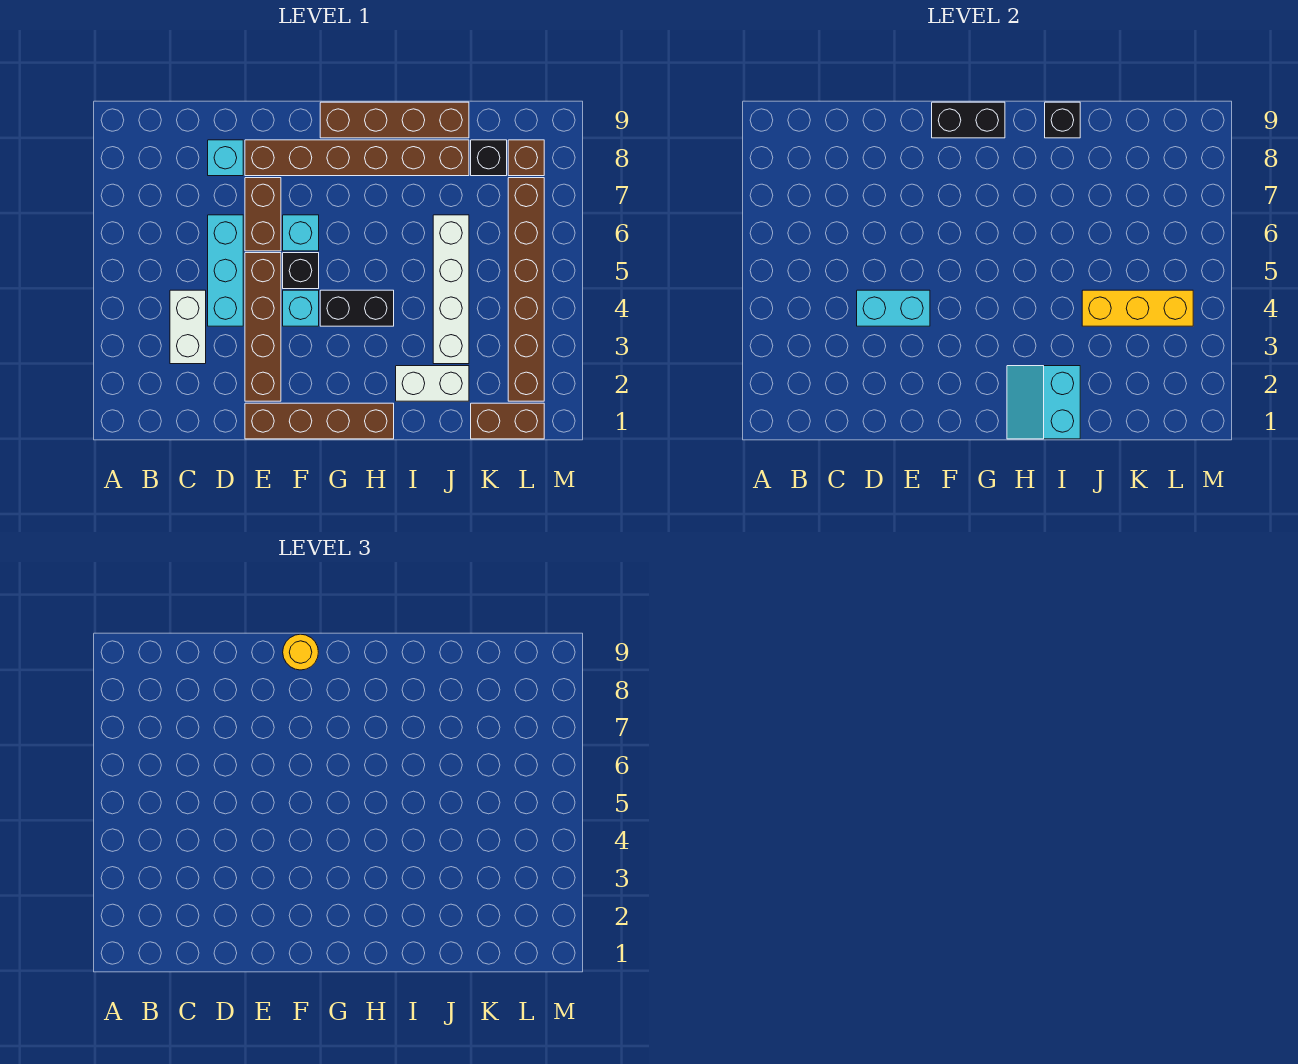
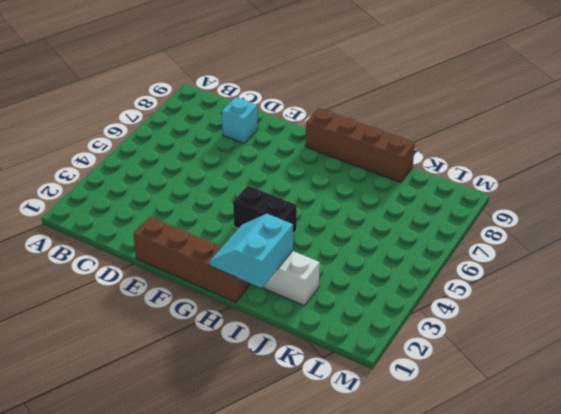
none -> white brick C3:C4 level 1
none -> cyan brick D4:D6 level 1
none -> brown brick E2:E5 level 1

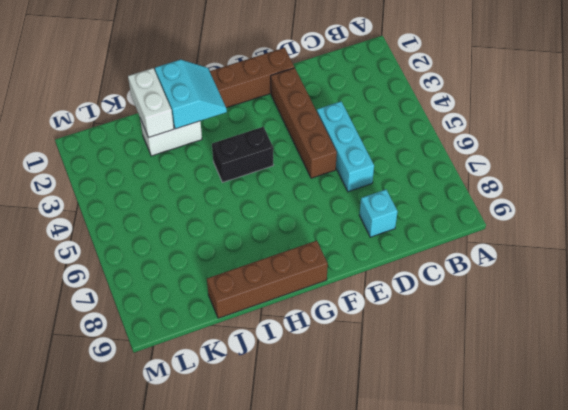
white brick J1:J2 level 2 -> white brick C3:C4 level 1
none -> brown brick E6:E7 level 1
none -> brown brick E8:J8 level 1
none -> cyan brick F4 level 1

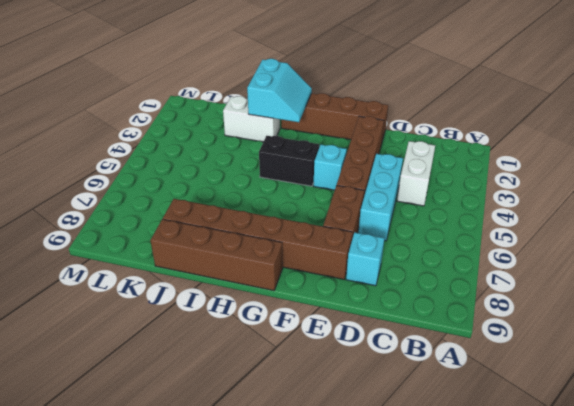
none -> black brick F5 level 1
none -> cyan brick F6 level 1
none -> white brick J3:J6 level 1

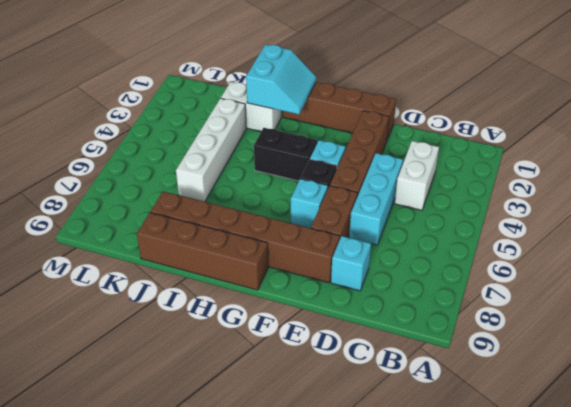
none -> brown brick K1:L1 level 1
none -> black brick K8 level 1
none -> brown brick L2:L7 level 1

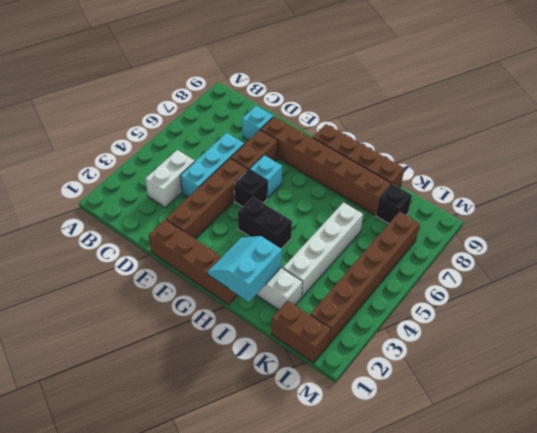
none -> cyan brick F4 level 1
none -> brown brick L8 level 1
none -> cyan brick D4:E4 level 2

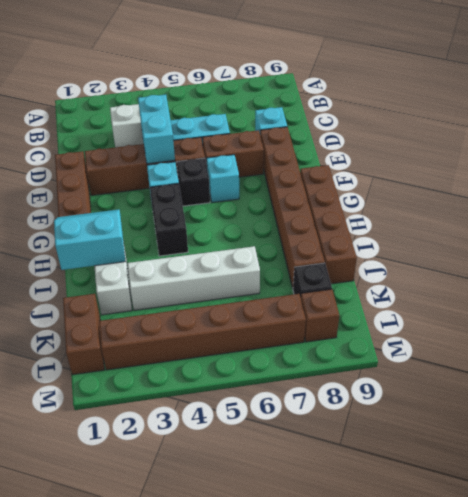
none -> black brick F9:G9 level 2
none -> black brick I9 level 2
none -> yellow brick J4:L4 level 2

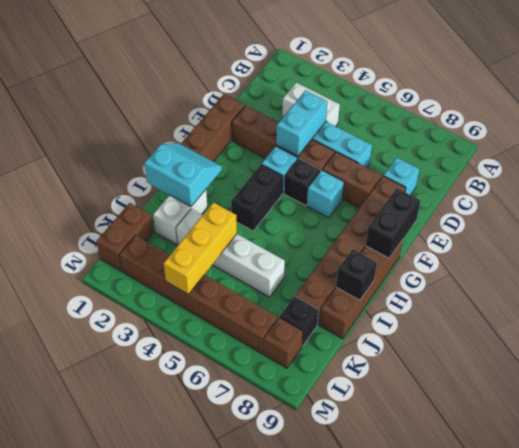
none -> yellow round brick F9 level 3

